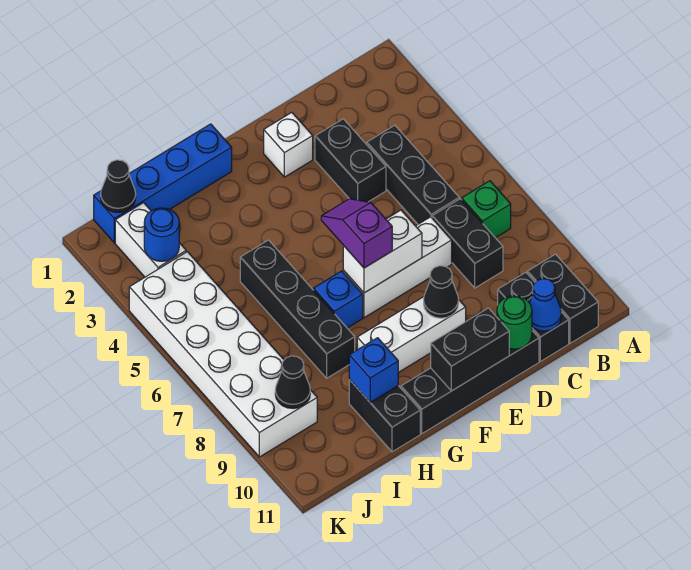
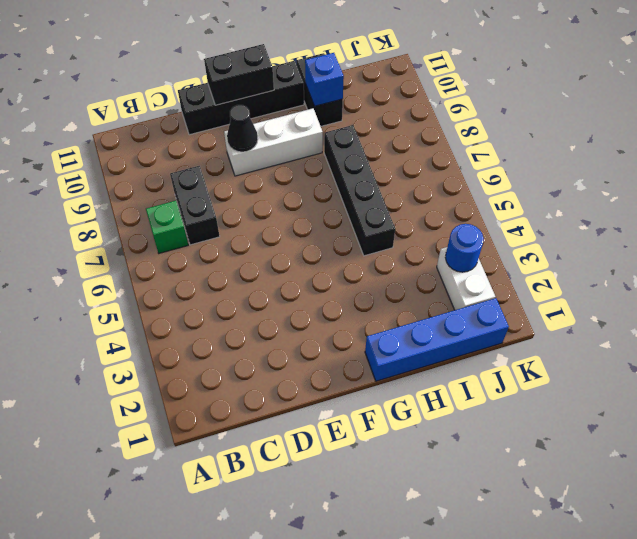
none -> black brick B10:B11 level 1
none -> black brick C4:C6 level 1
none -> black brick C10:C11 level 1

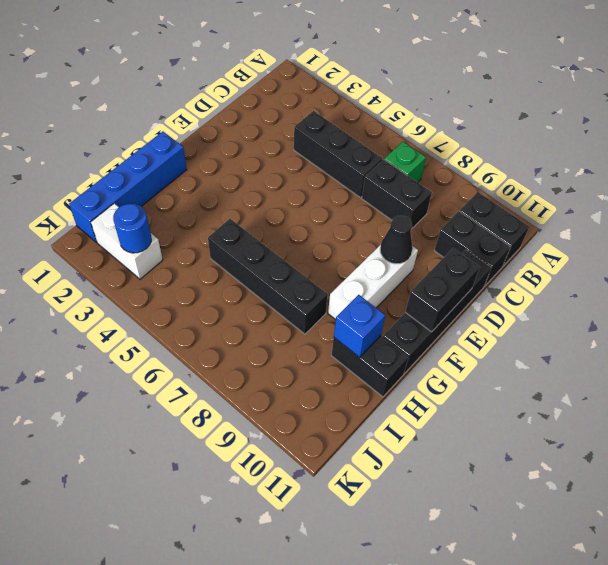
none -> black brick D3:D4 level 1
none -> white brick D7:F7 level 1
none -> white brick E2 level 1

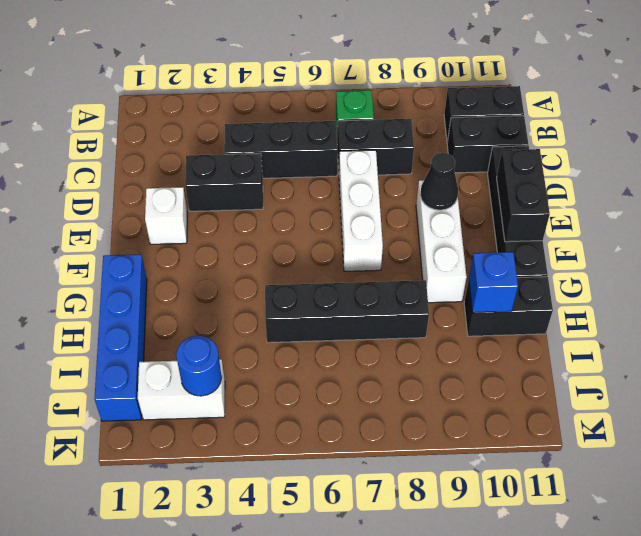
none -> blue brick G7 level 1
none -> white brick J4:K9 level 1
none -> blue cone C11 level 2

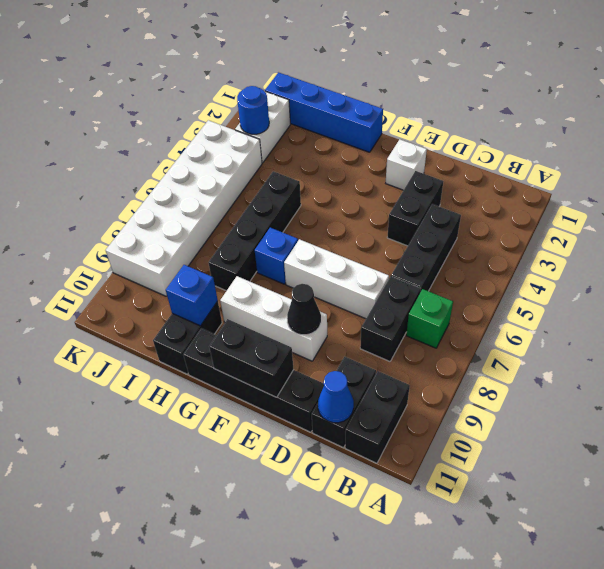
none -> green round brick D11 level 2
none -> white brick E7:F7 level 2
none -> black cone J1 level 2

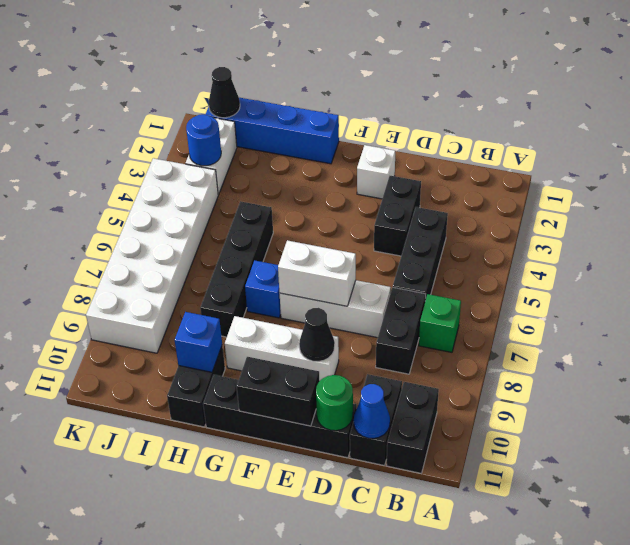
none -> black cone J9 level 2
none -> purple slope F6:F7 level 3 top 7

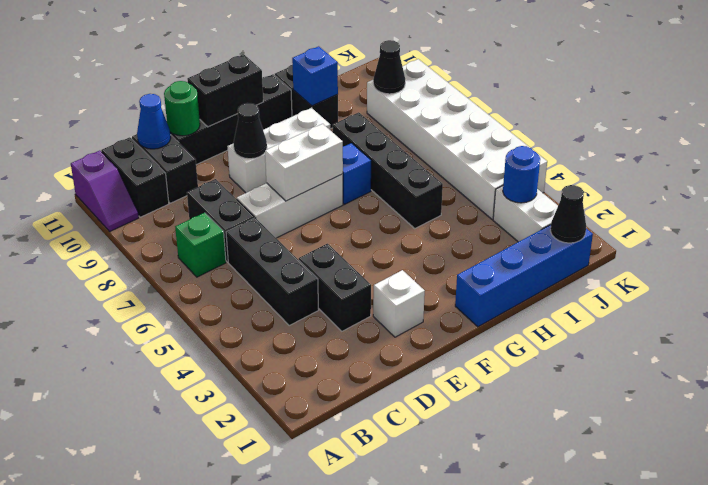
purple slope A10:A11 level 1 top 11 -> purple slope F6:F7 level 3 top 7

